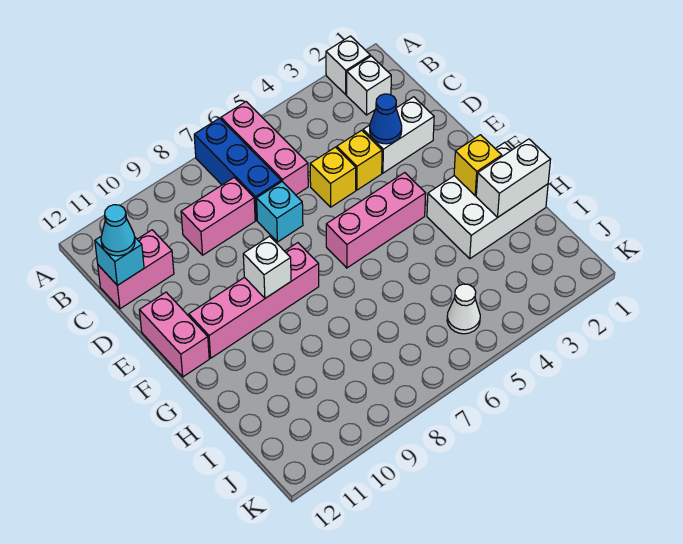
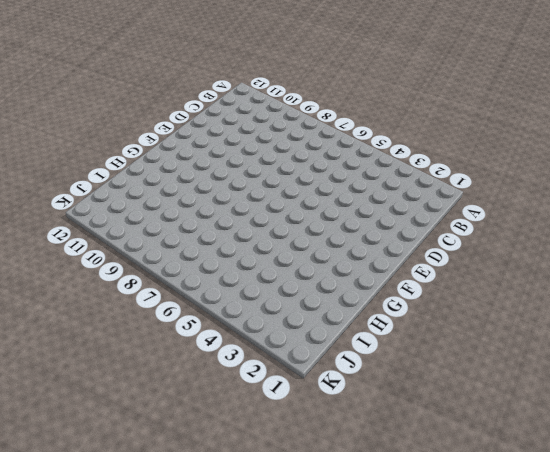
none -> white brick A2 level 1
none -> pink brick A6:C6 level 1
none -> blue brick A7:C7 level 1

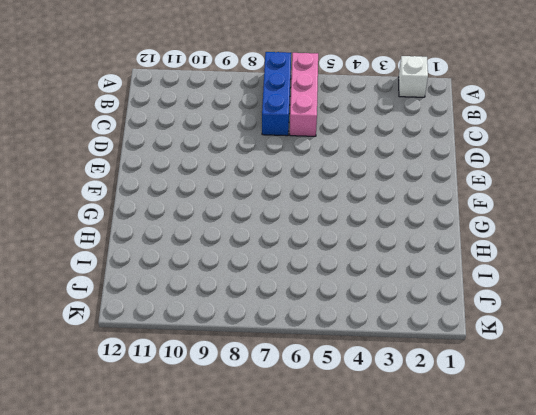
none -> white brick B2 level 1
none -> pink brick C8:C9 level 1
none -> pink brick C11:C12 level 1

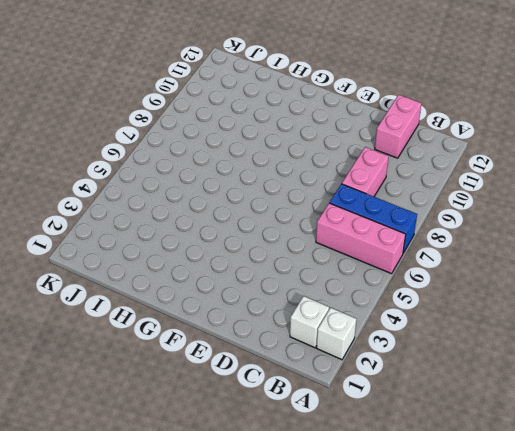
none -> white brick D2:D3 level 1
none -> yellow brick D4 level 1
none -> yellow brick D5 level 1

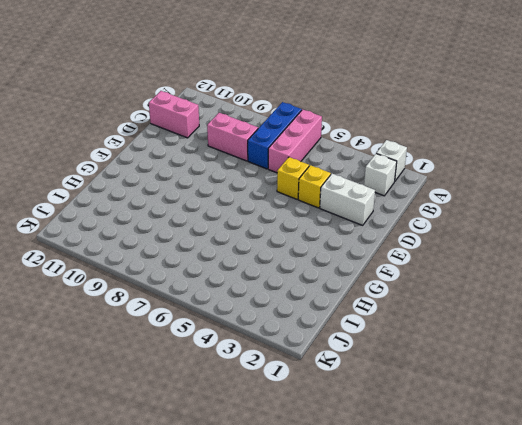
none -> cyan brick D7 level 1
none -> pink brick E12:F12 level 1
none -> pink brick F4:F6 level 1

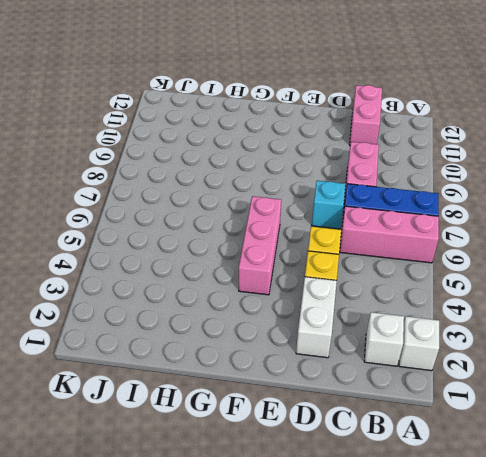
none -> pink brick E12:F12 level 1
none -> pink brick F8:F11 level 1
none -> white brick G1:H3 level 1

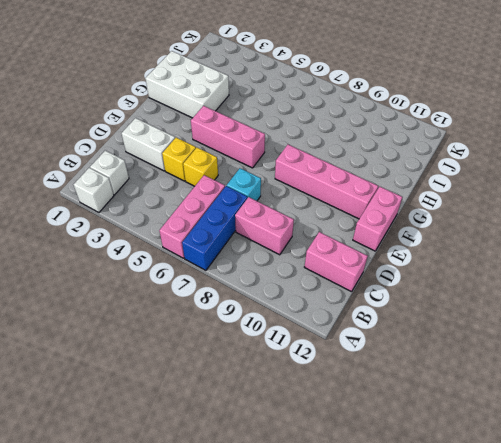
none -> white cone J5 level 1
none -> cyan brick C12 level 2
none -> blue cone D3 level 2

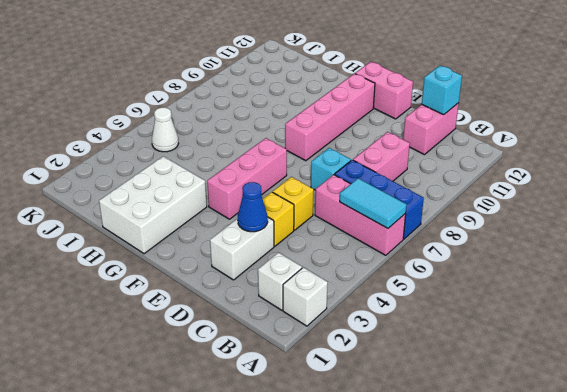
cyan tile A6:B6 level 2 -> none
none -> white brick F9 level 2
none -> yellow brick G2 level 2
none -> white brick H1:H2 level 2

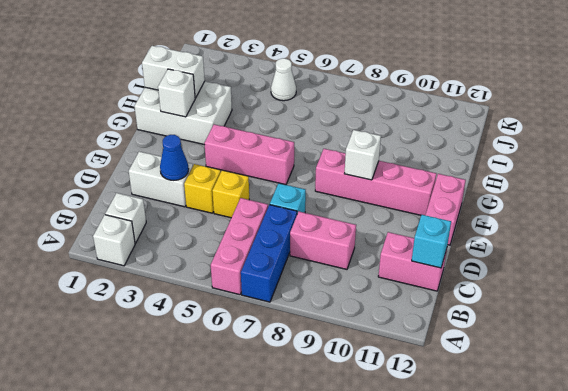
white brick G2 level 2 -> yellow brick G2 level 2
none -> cyan cone C12 level 3

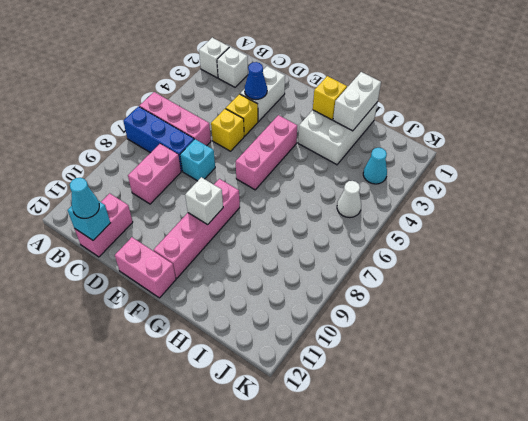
cyan cone J3 level 1 -> none

